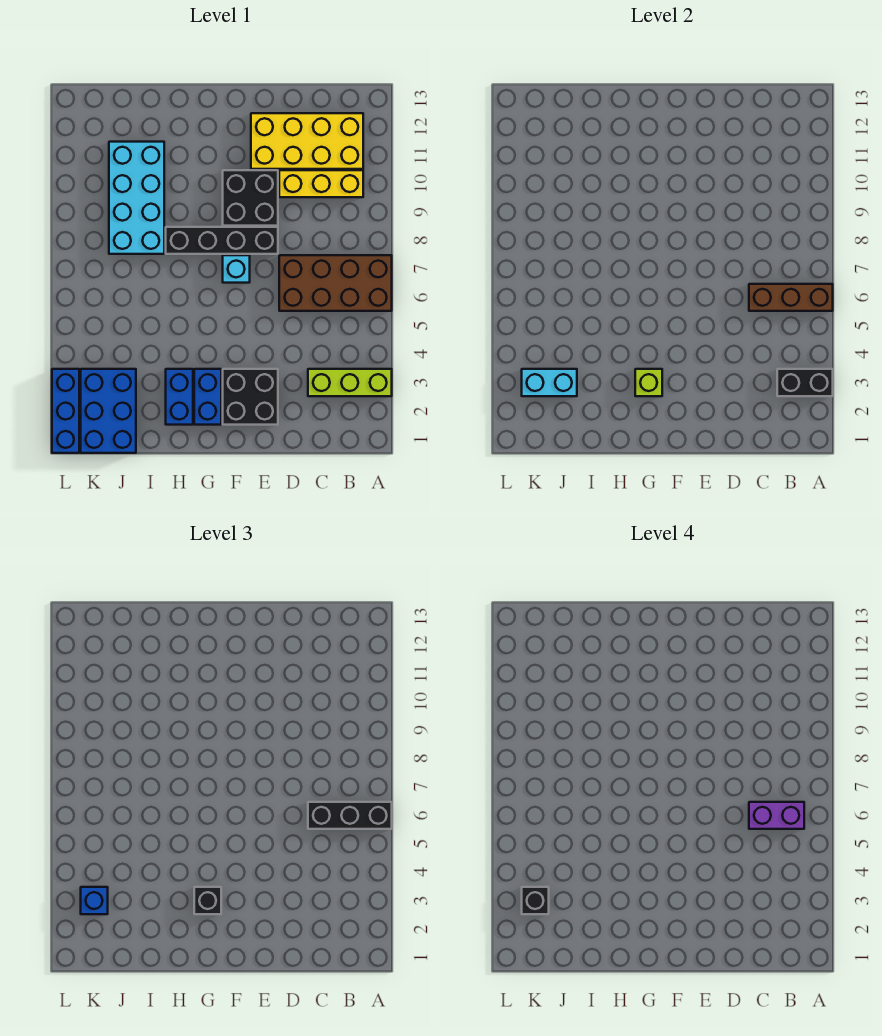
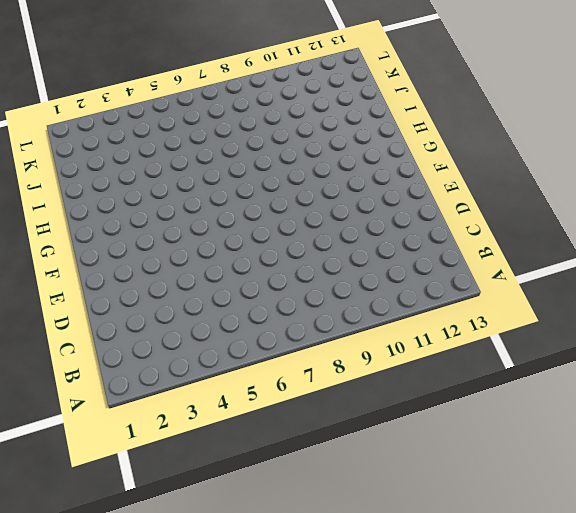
none -> lime brick A3:C3 level 1
none -> brown brick A6:D7 level 1
none -> yellow brick B10:D10 level 1

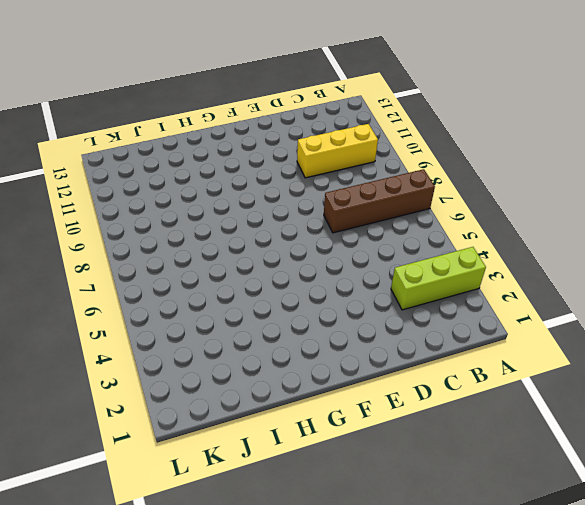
brown brick A7:D7 level 1 -> brown brick A6:D7 level 1
none -> yellow brick B11:E12 level 1
none -> black brick E2:F3 level 1
none -> black brick E8:H8 level 1

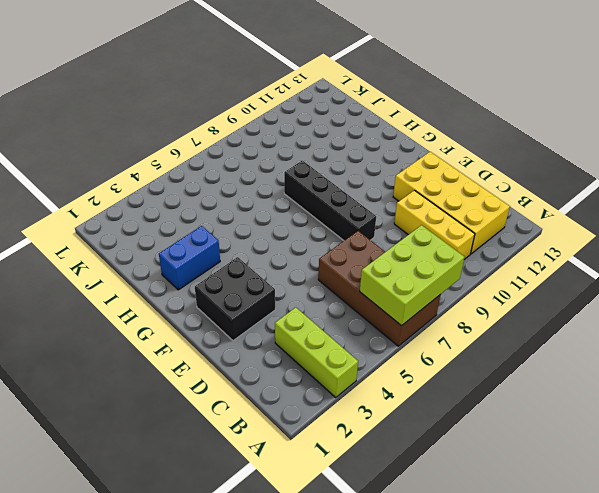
lime brick A6:B8 level 2 -> brown brick A6:C6 level 2
none -> black brick E9:F10 level 1
none -> cyan brick F7 level 1
none -> blue brick G2:G3 level 1

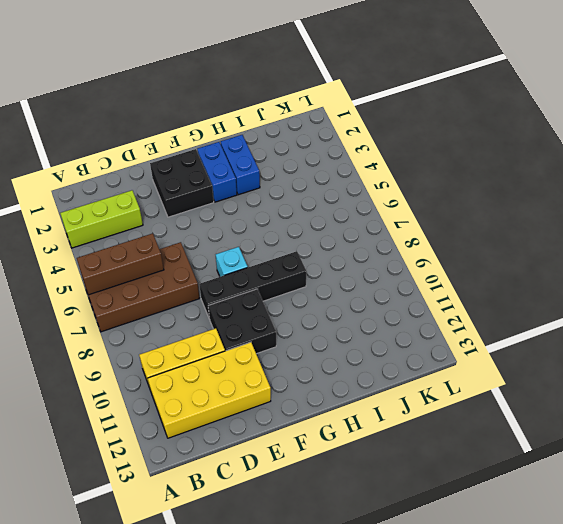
none -> cyan brick I8:J11 level 1
none -> blue brick J1:K3 level 1
none -> blue brick L1:L3 level 1

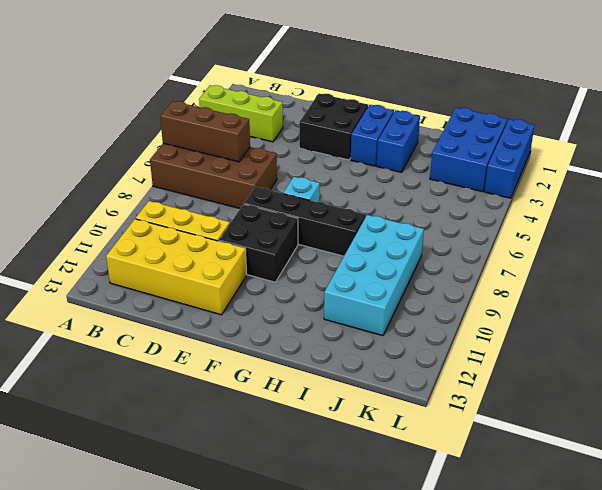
none -> black brick A3:B3 level 2
none -> lime brick G3 level 2
none -> cyan brick J3:K3 level 2

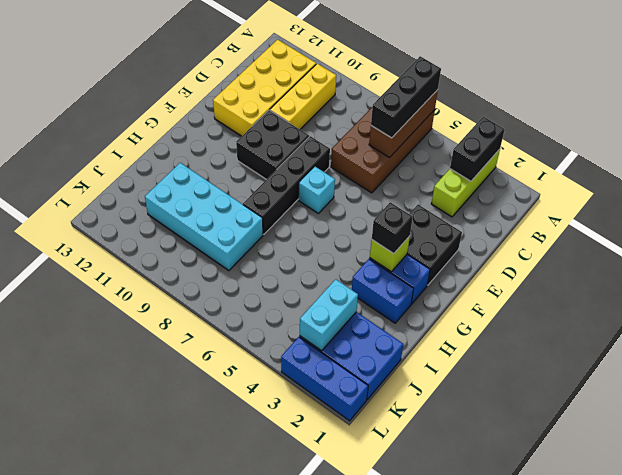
none -> blue brick K3 level 3
none -> purple brick B6:C6 level 4
none -> black brick K3 level 4

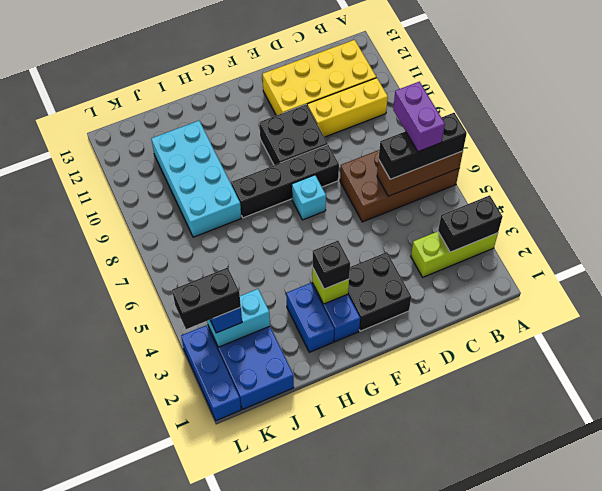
purple brick B6:B7 level 4 -> purple brick B6:C6 level 4
black brick K3:L3 level 4 -> black brick K3 level 4

